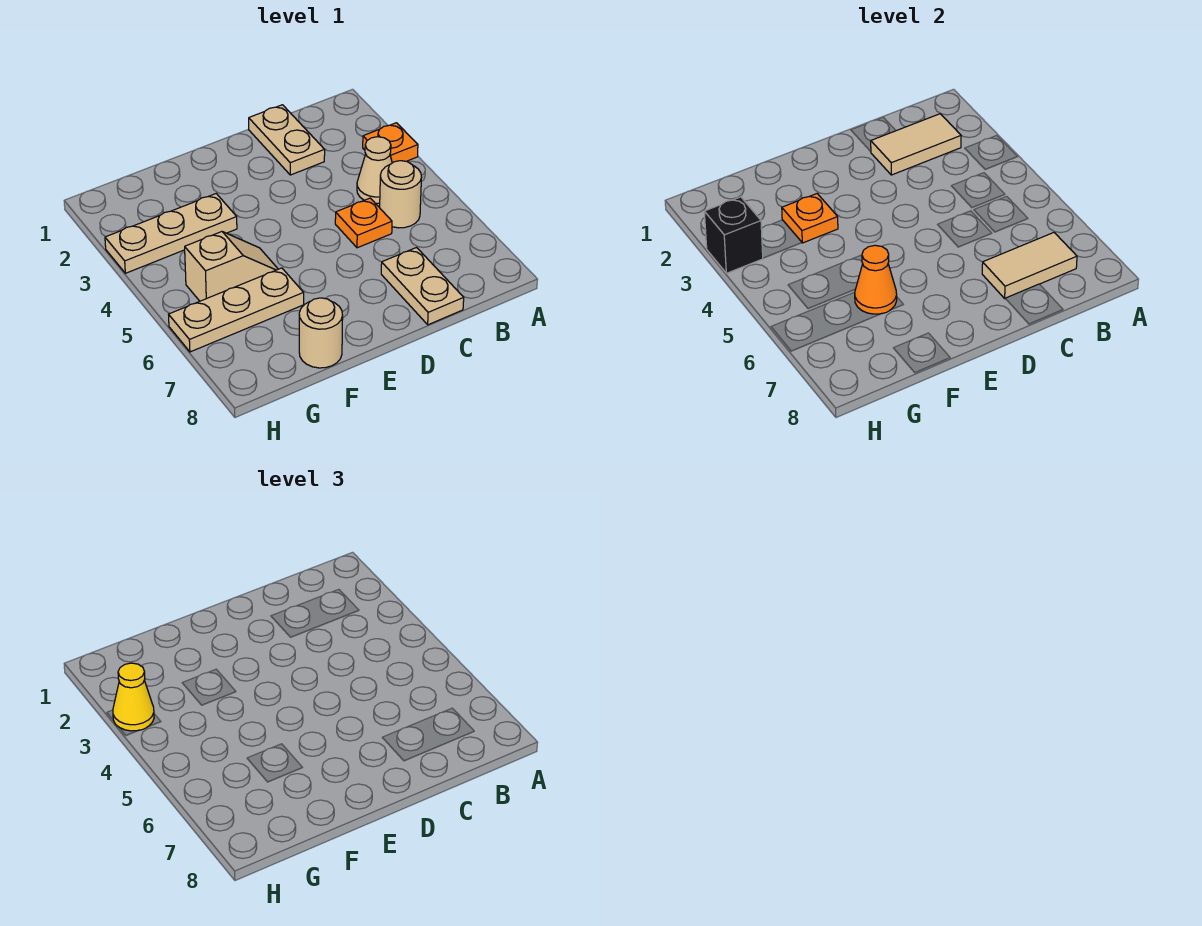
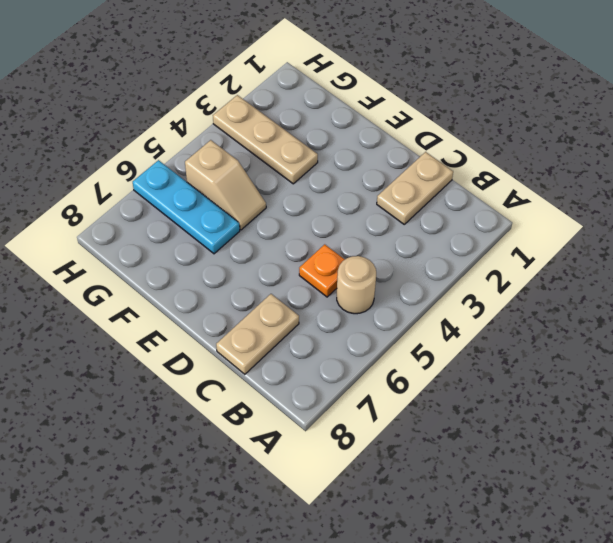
cyan plate F6:H6 level 1 -> tan plate F6:H6 level 1
none -> orange plate A3 level 1
none -> tan cone B4 level 1
none -> tan round brick F8 level 1

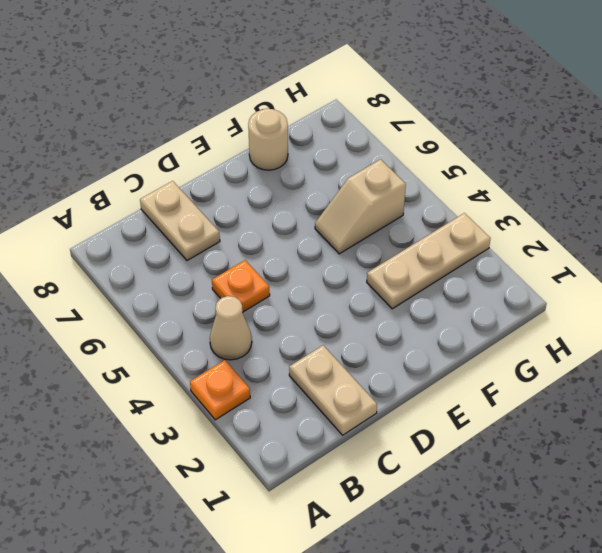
none -> tan round brick B5 level 1
none -> tan plate F6:H6 level 1
none -> tan tile B2:C2 level 2

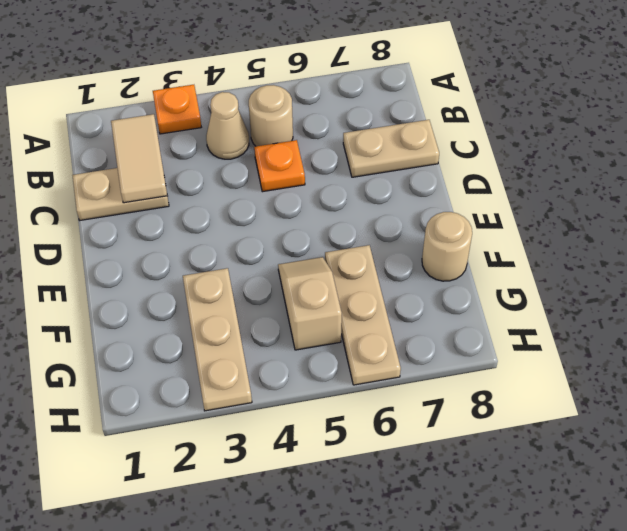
none -> tan tile B7:C7 level 2
none -> orange plate F3 level 2
none -> orange cone F6 level 2

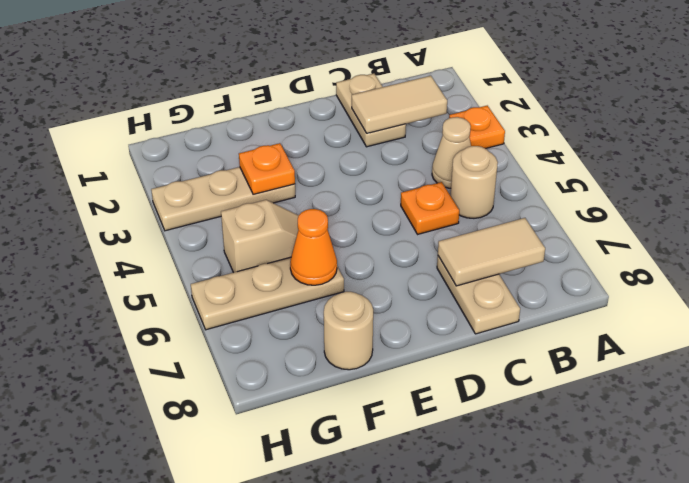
none -> black brick H3 level 2
none -> yellow cone H3 level 3

